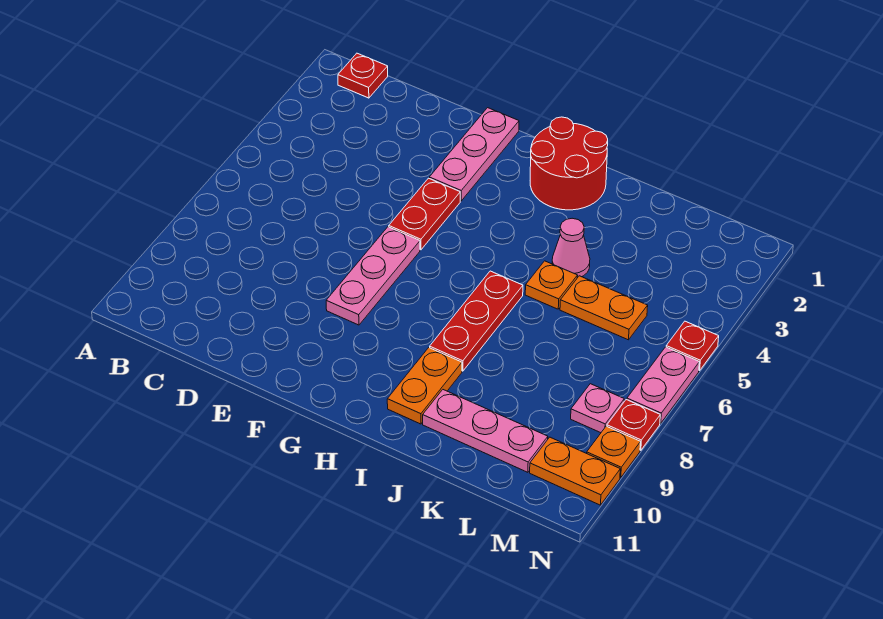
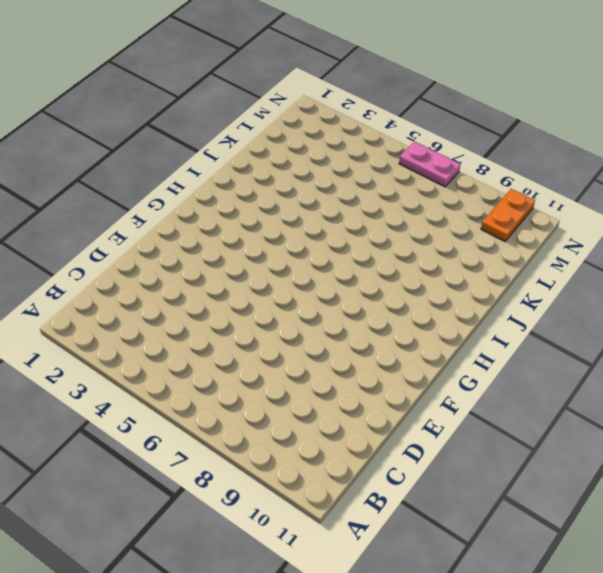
none -> red plate B1 level 1
none -> pink plate F1:F3 level 1
none -> red plate F4:F5 level 1

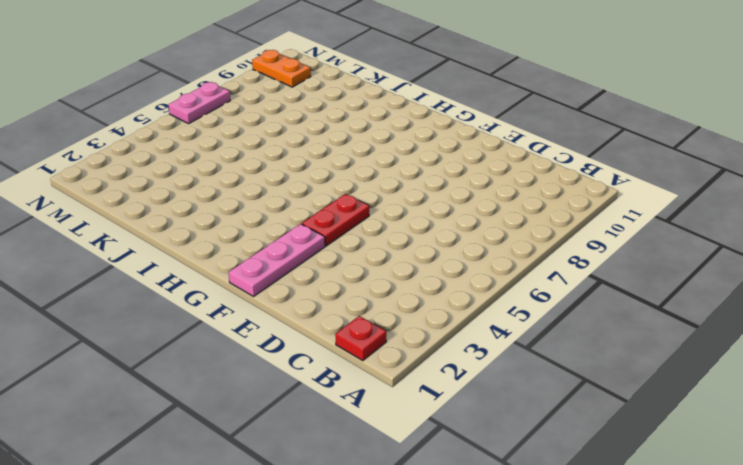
none -> pink plate F6:F8 level 1
none -> red round brick H1:I2 level 1
none -> red plate I6:I8 level 1

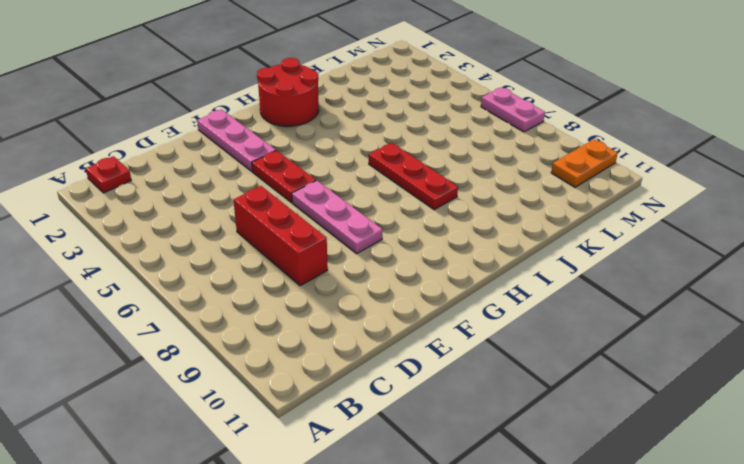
red brick D6:D8 level 1 -> none
none -> orange plate I9:I10 level 1
none -> pink cone J4 level 1
none -> orange plate J5 level 1

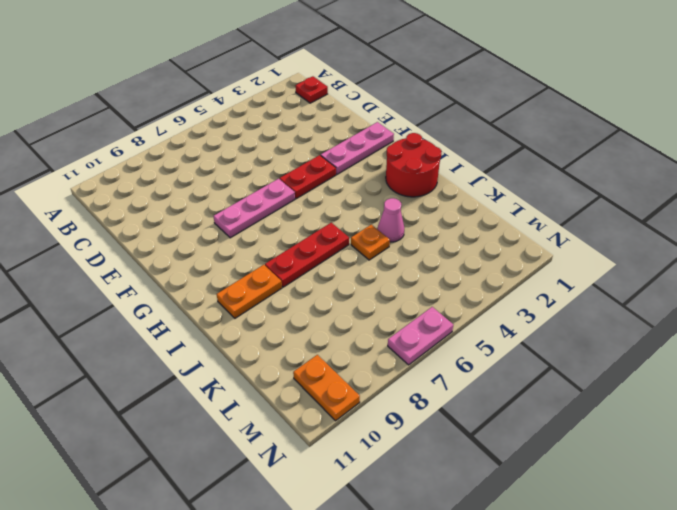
none -> pink plate J10:L10 level 1
none -> orange plate K5:L5 level 1
none -> pink plate M8 level 1

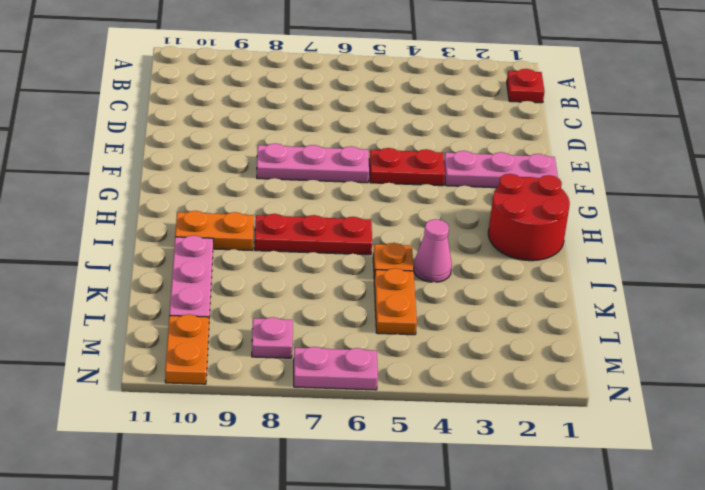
none -> red plate N5 level 1
none -> red plate N8 level 1
none -> orange plate N9 level 1

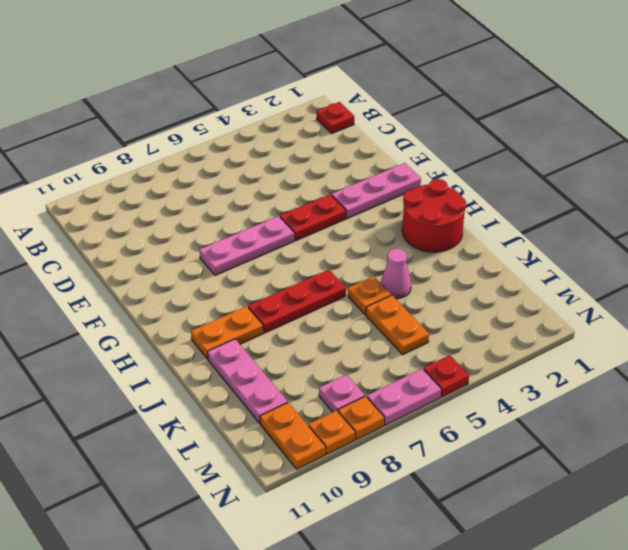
orange plate N8 level 1 -> red plate N8 level 1

